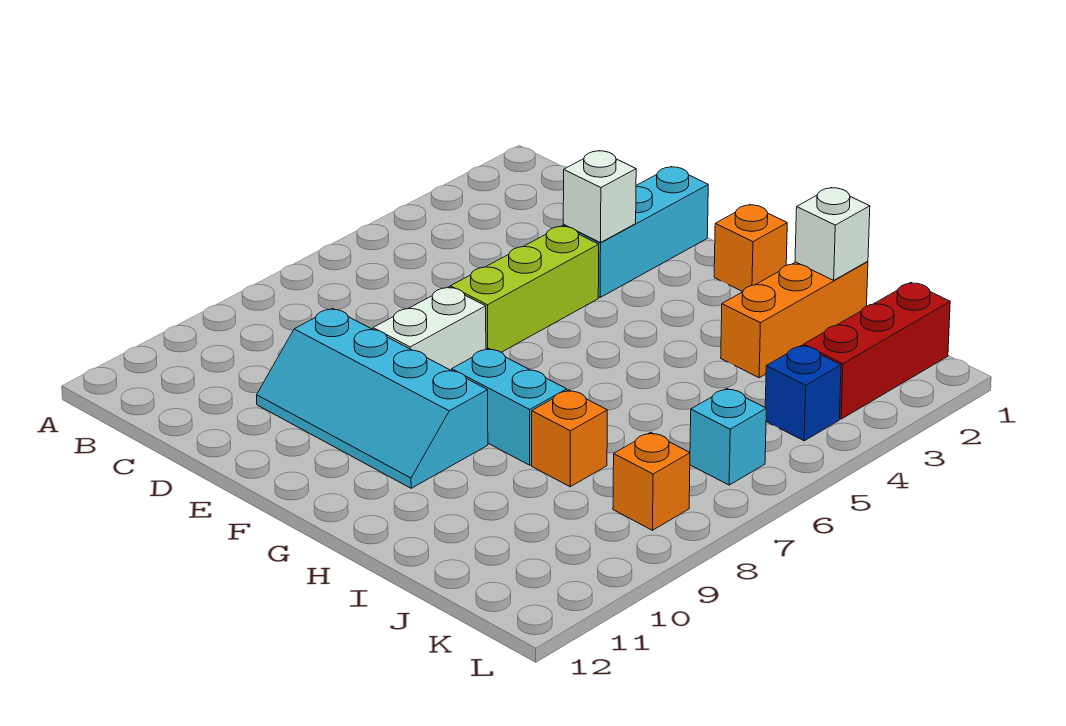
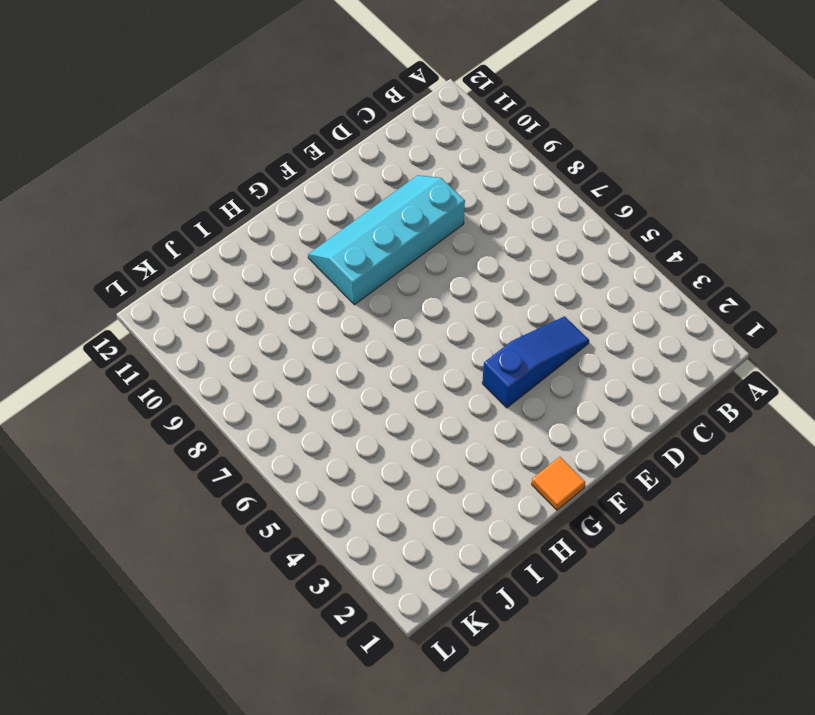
blue slope D4:F4 level 1 top F -> lime brick E4:E6 level 1
orange tile G1 level 1 -> orange brick G1 level 1
none -> cyan brick E1:E3 level 1
none -> white brick E7:E8 level 1
none -> cyan brick G8:H8 level 1

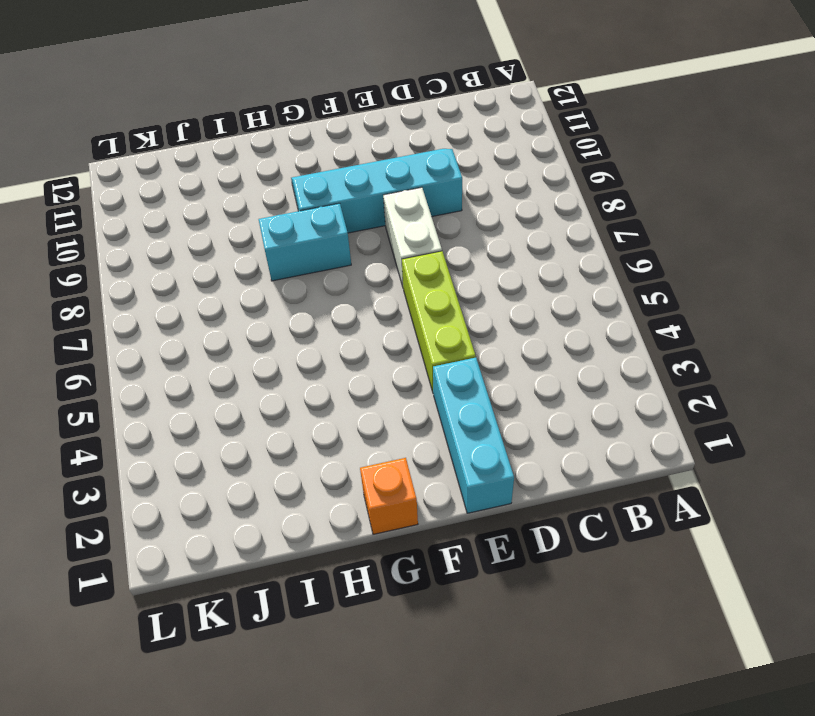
none -> orange brick I1:I3 level 1
none -> orange brick I8 level 1
none -> red brick K1:K3 level 1

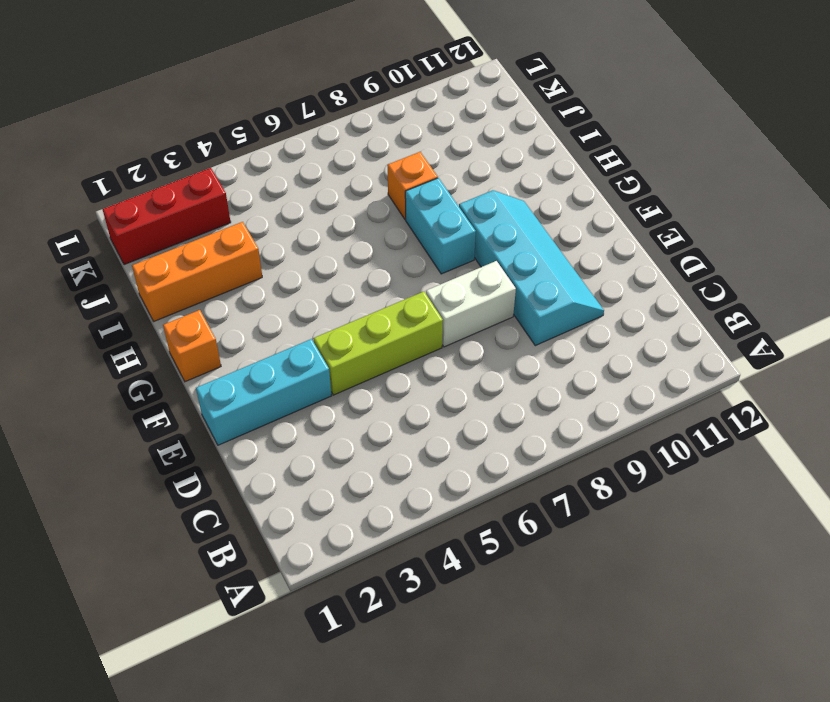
none -> blue brick K4 level 1
none -> cyan brick K6 level 1
none -> orange brick K8 level 1

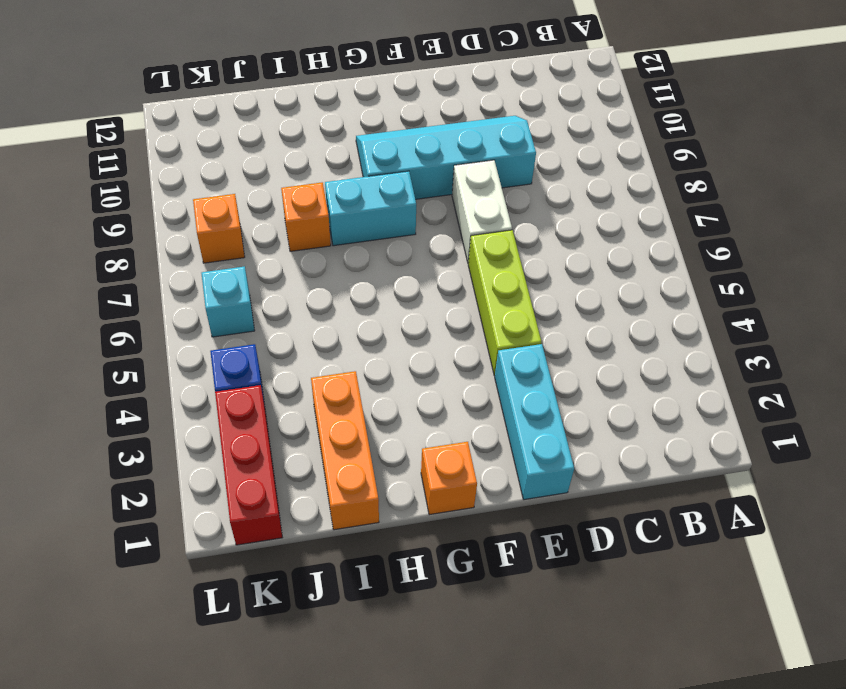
none -> white brick E3 level 2
none -> white brick I1 level 2

